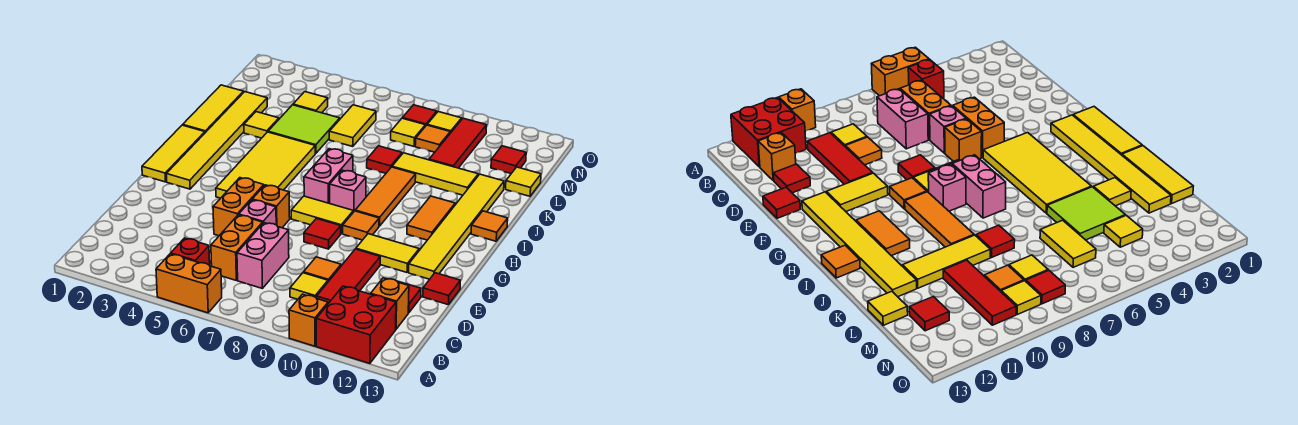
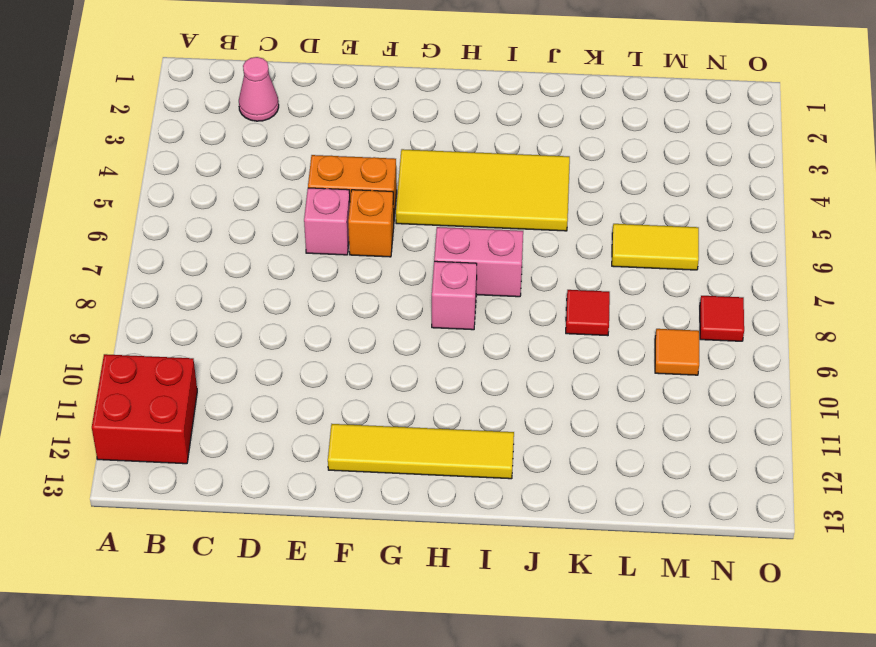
pink cone C2 level 1 -> none
yellow tile F12:I12 level 1 -> yellow tile F12:K12 level 1
none -> orange brick A5:A6 level 1
none -> orange brick A10 level 1
none -> red brick B5 level 1
none -> orange brick C6:D6 level 1

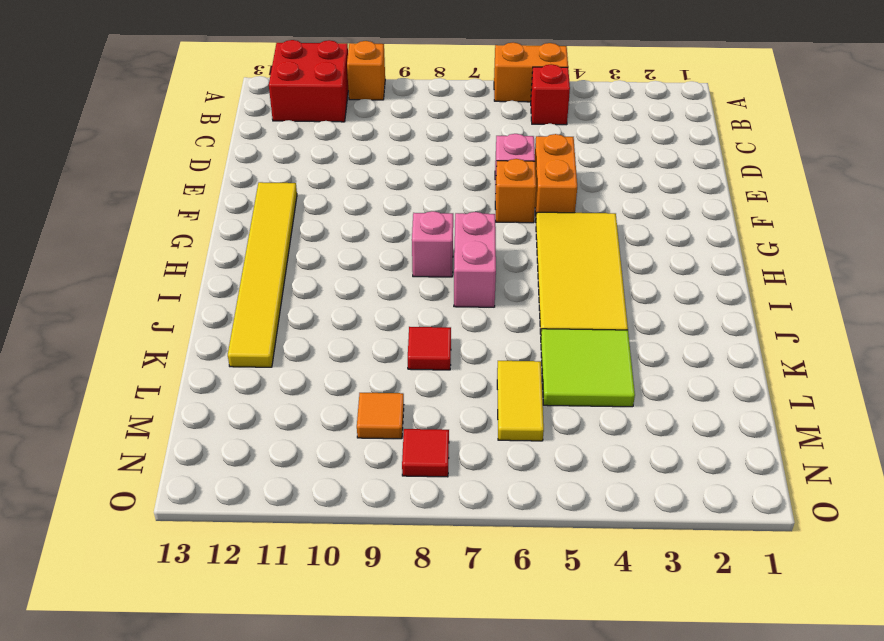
none -> orange brick C6:D6 level 1
none -> pink brick C7:D7 level 1
none -> yellow tile C9 level 1
none -> red tile C10:E10 level 1

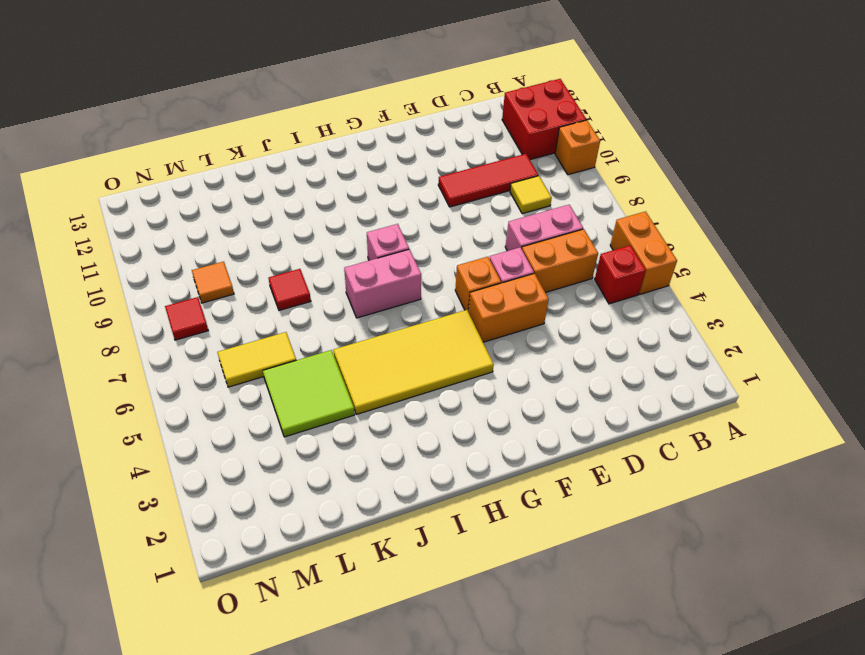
none -> orange brick C12 level 1
none -> orange tile D9 level 1
none -> red tile D12 level 1
none -> red tile E13 level 1

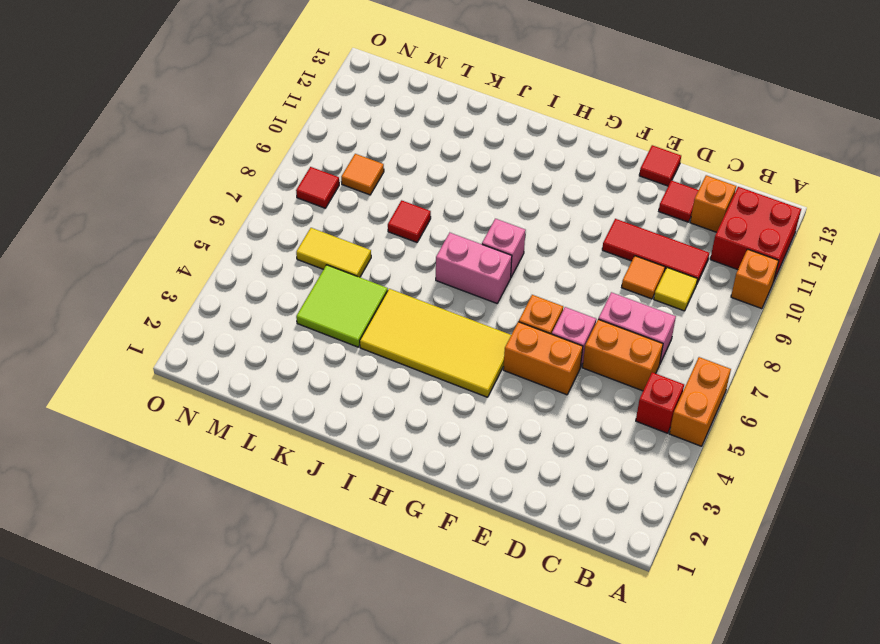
none -> red tile F8 level 1
none -> yellow tile F10:F11 level 1
none -> yellow tile F12:K12 level 1
none -> yellow tile G1:I1 level 1

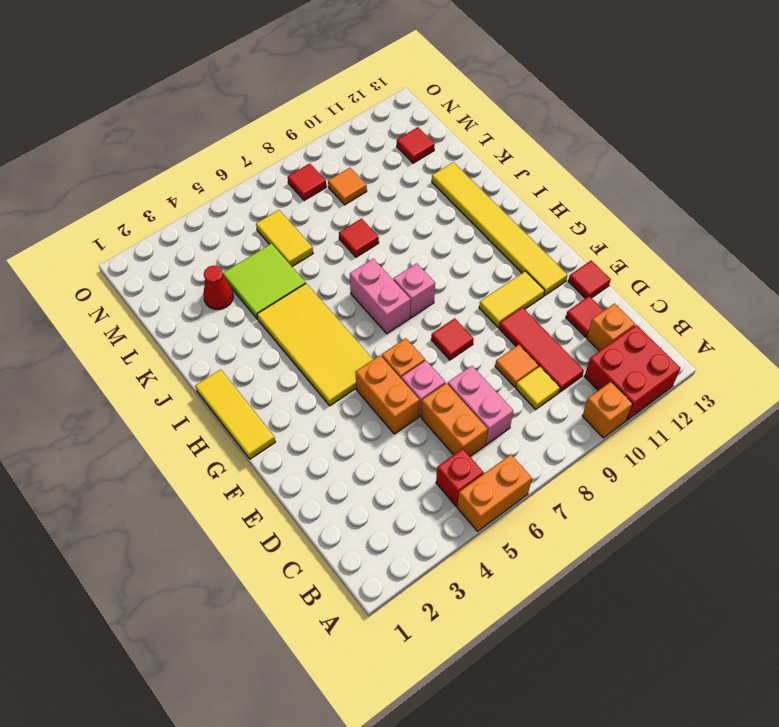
red cone L3 level 1 -> none
none -> yellow tile G2:L2 level 1
none -> yellow tile G7:G8 level 1
none -> orange tile G9 level 1
none -> orange tile H9:J9 level 1

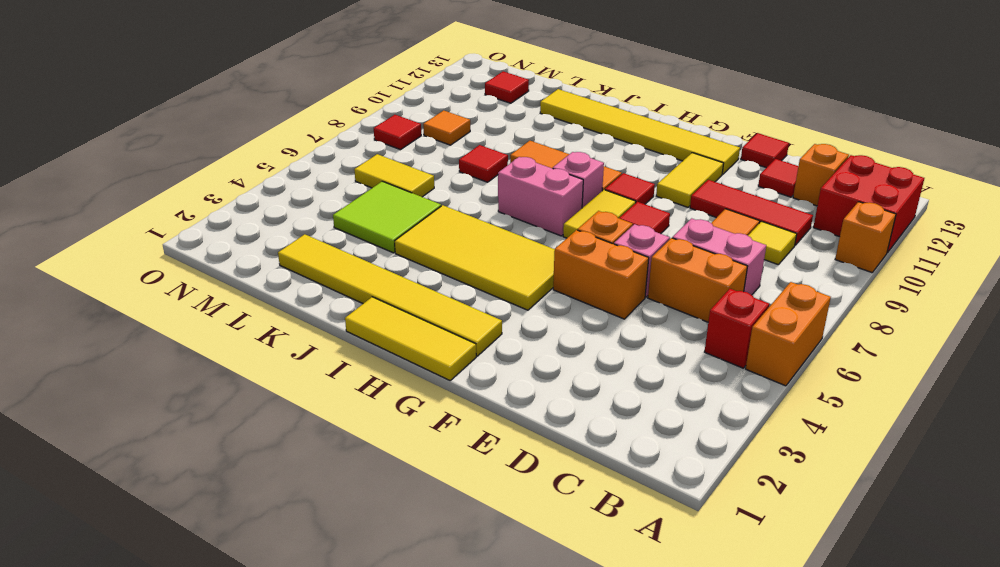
red tile G9 level 1 -> orange tile G9 level 1
none -> orange tile H11:I11 level 1
none -> orange tile I13 level 1
none -> yellow tile J1:L1 level 1
none -> yellow tile K3 level 1

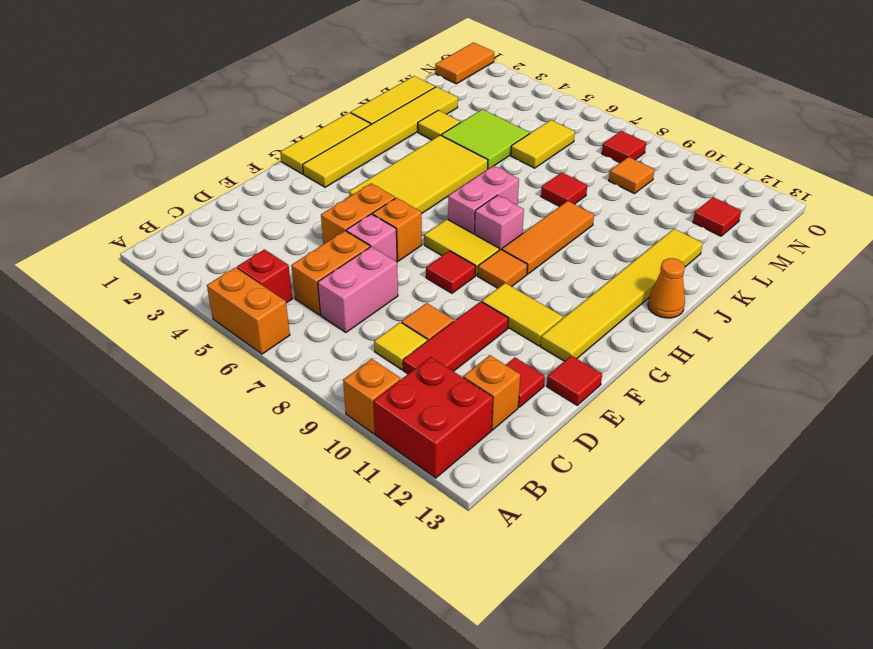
orange cone I13 level 1 -> orange tile I13 level 1
orange tile N1:O1 level 1 -> orange tile H11:I11 level 1
none -> yellow tile K9:K11 level 1
none -> red tile L10:N10 level 1
none -> yellow tile L13 level 1
none -> yellow tile M4 level 1

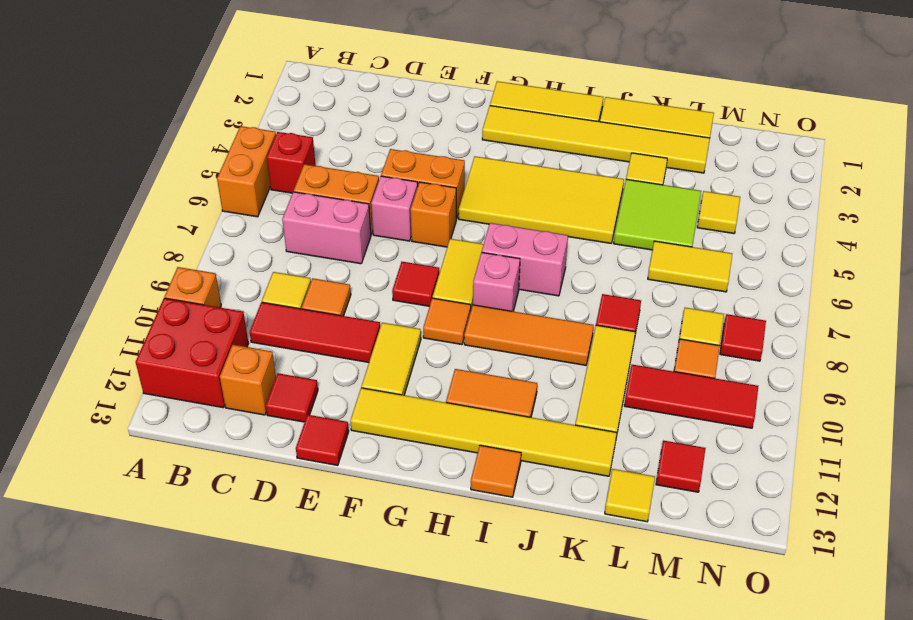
none -> yellow tile N9 level 1

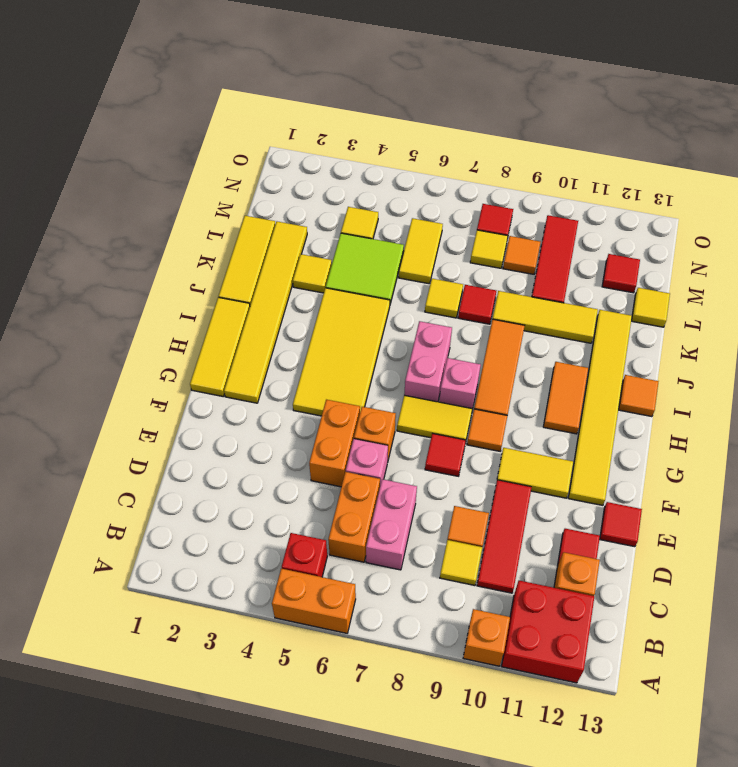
yellow tile K7 level 1 -> yellow tile N9 level 1

